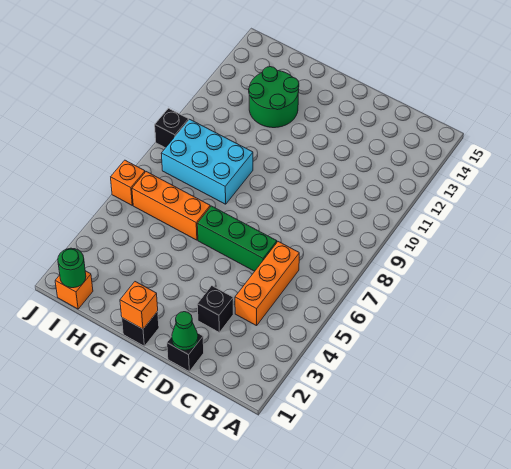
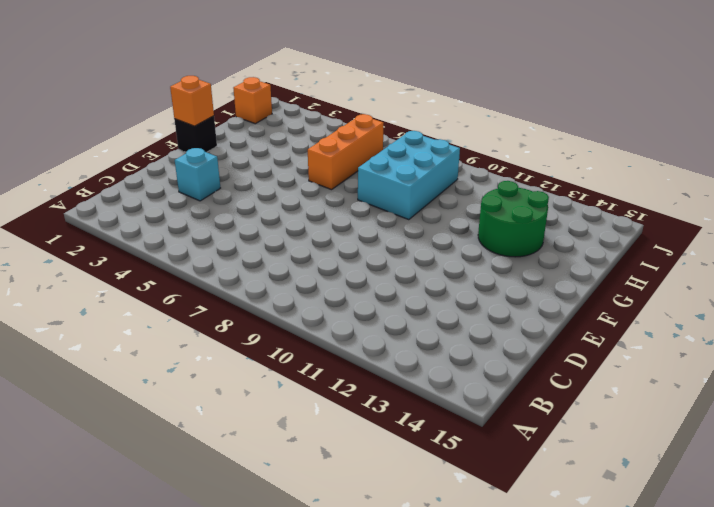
cyan brick D3 level 1 -> black brick D3 level 1
none -> orange brick C4:C6 level 1
none -> black brick D1 level 1
none -> green brick D6:F6 level 1

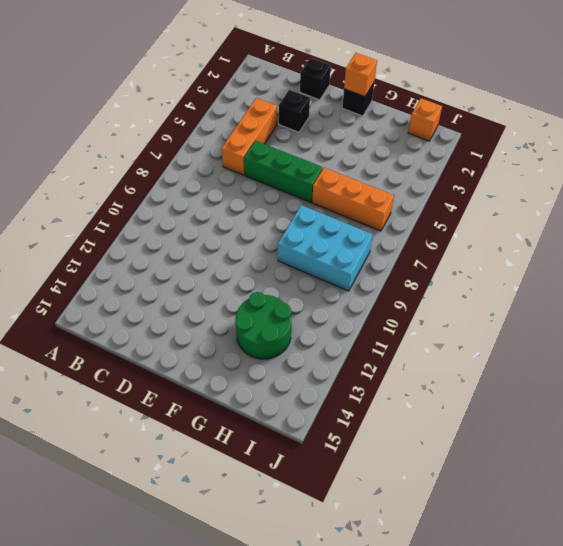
none -> orange brick J6 level 1
none -> black brick J9 level 1
none -> green cone D1 level 2

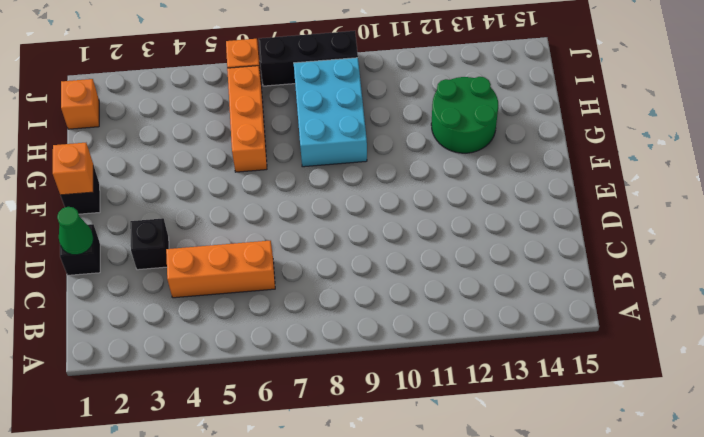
black brick J7:J9 level 1 -> black brick J9 level 1
none -> green brick D6:F6 level 1
none -> green round brick I1 level 2

